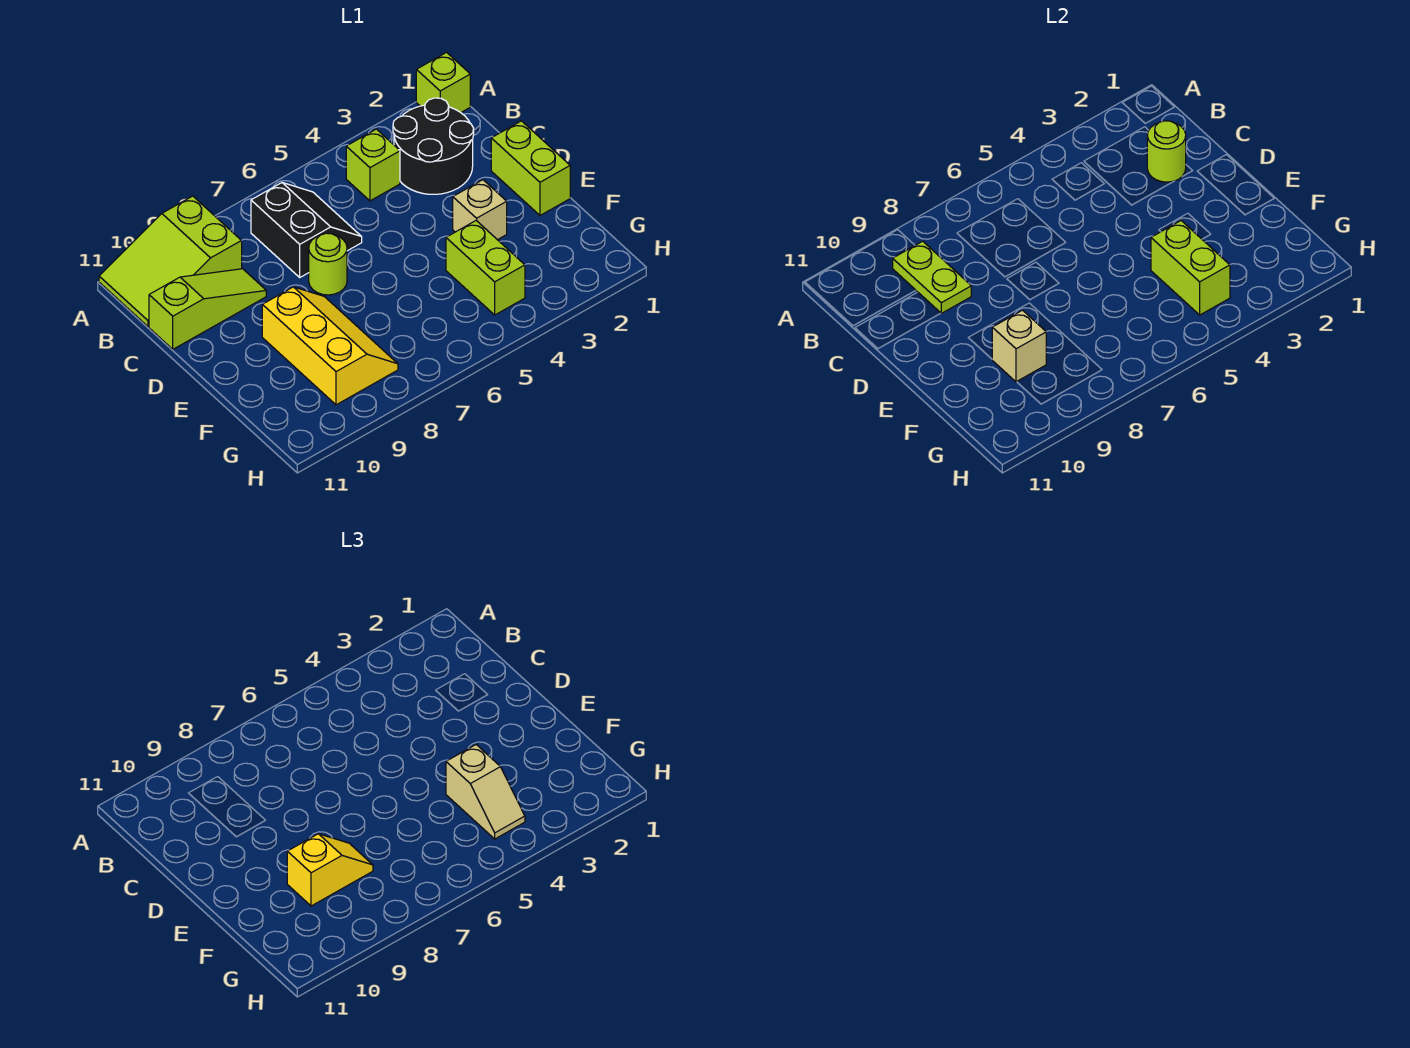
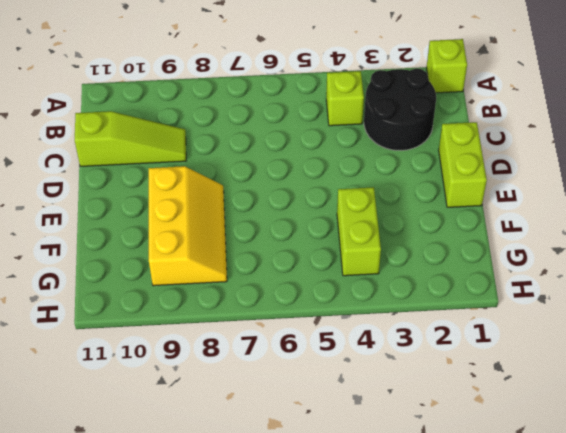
none -> lime slope A9:B11 level 1 top 9
none -> black slope B6:C7 level 1 top 7
none -> lime round brick D7 level 1

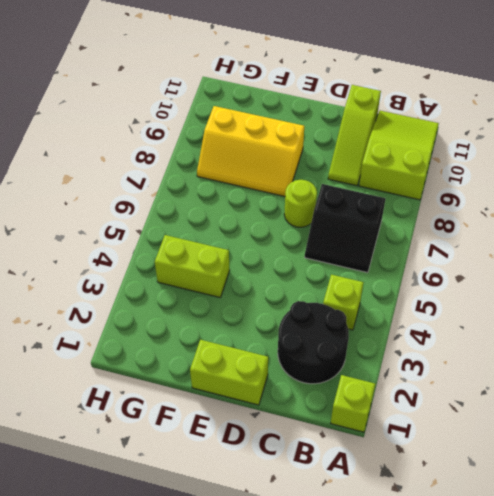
none -> tan brick E3 level 1
none -> lime plate B9:C9 level 2
none -> lime round brick C2 level 2

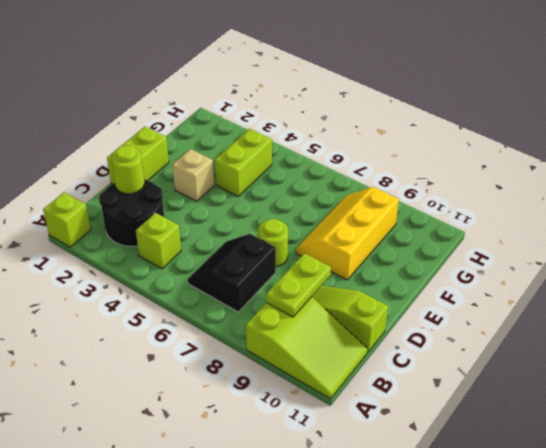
none -> lime brick F4:G4 level 2
none -> tan brick F9 level 2
none -> tan slope F4:G4 level 3 top F

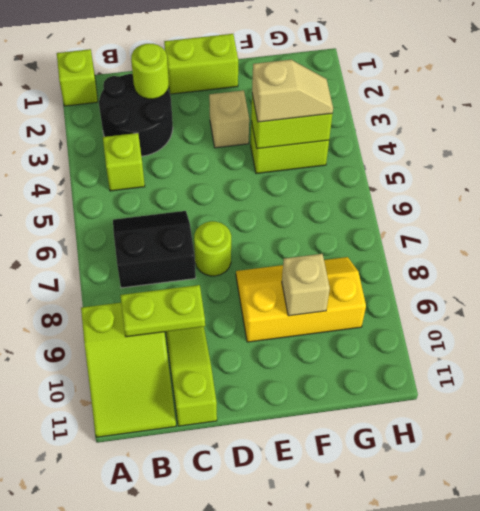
none -> yellow slope F8:F9 level 3 top 9

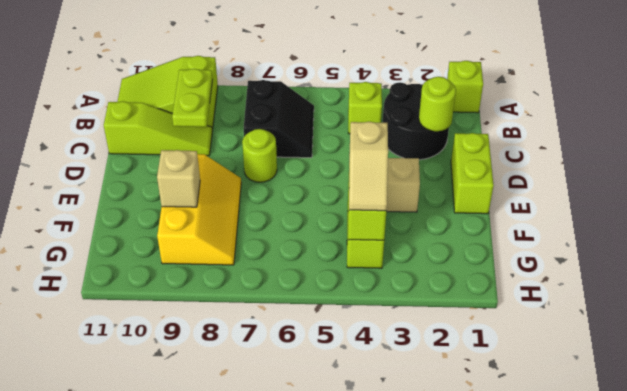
none -> yellow slope F8:F9 level 3 top 9

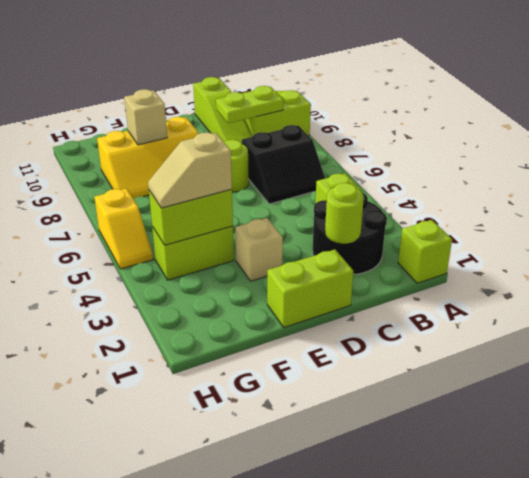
yellow slope H5:H6 level 1 top 6 -> yellow slope F8:F9 level 3 top 9

